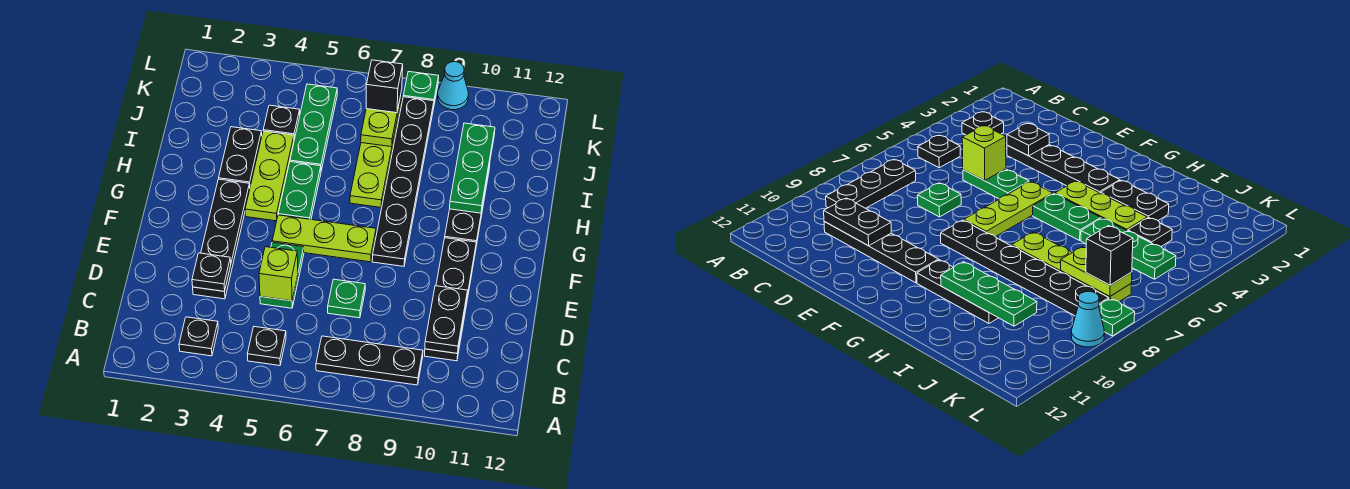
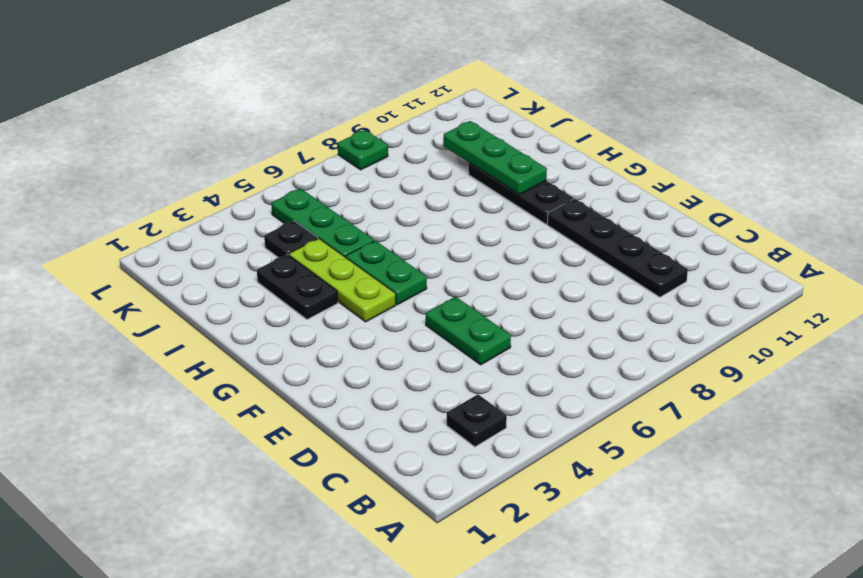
none -> black plate B5 level 1
none -> black plate B7:B9 level 1
none -> black plate D3:G3 level 1

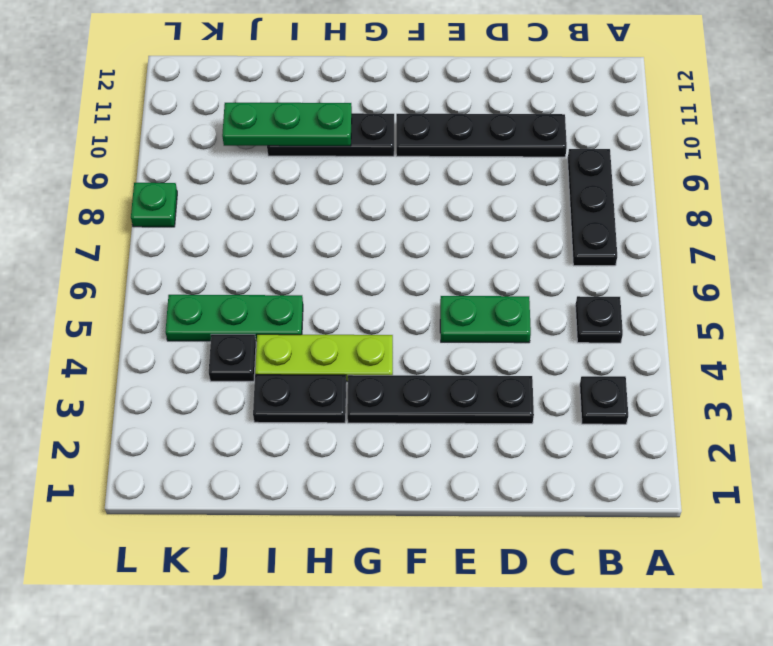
none -> green plate D7 level 1
none -> lime plate F5:F7 level 1
none -> black plate F8:K8 level 1

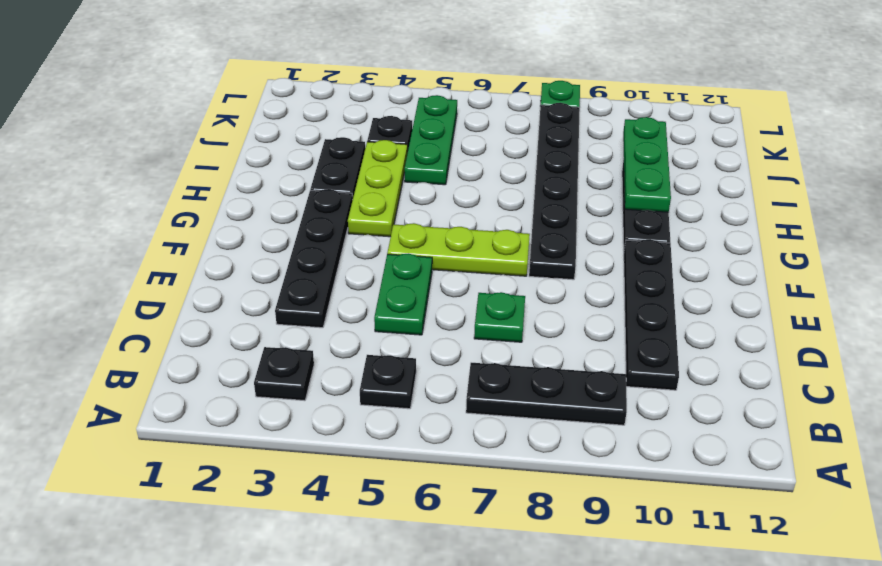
none -> green plate G5:H5 level 1
none -> lime plate H7:K7 level 1
none -> cyan cone L9 level 1

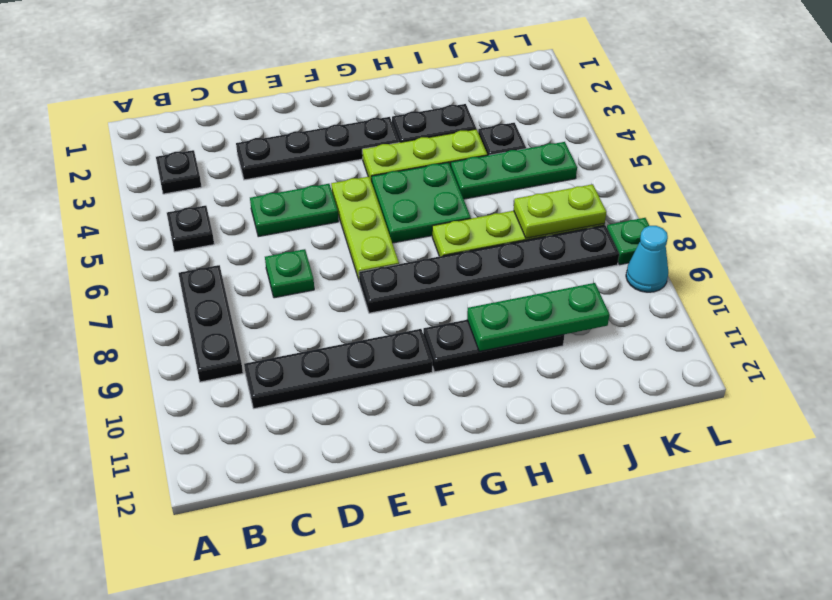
green plate G5:H6 level 1 -> green plate G5:H5 level 1
none -> black plate C10:D10 level 2
none -> black plate D3 level 2
none -> lime brick D5 level 2

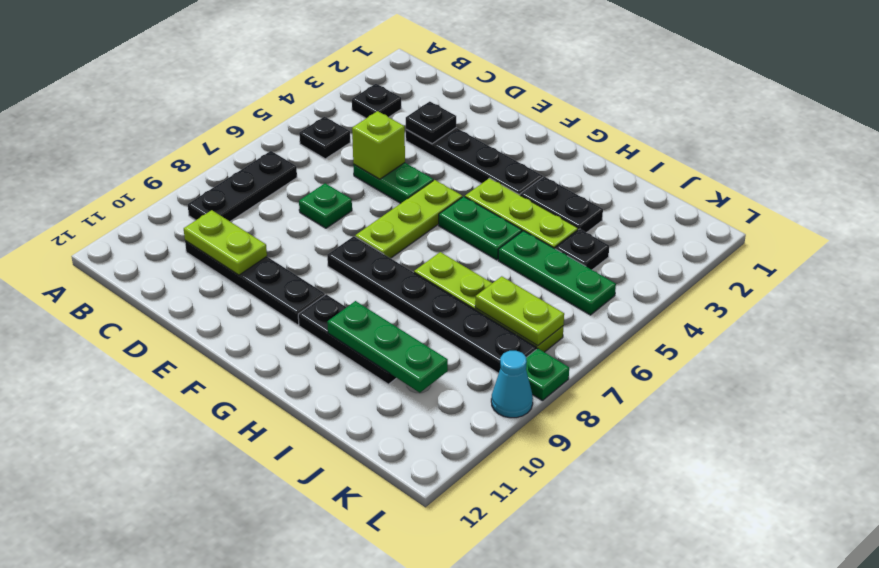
lime plate C10:D10 level 2 -> black plate C10:D10 level 2
none -> black brick K7 level 3

